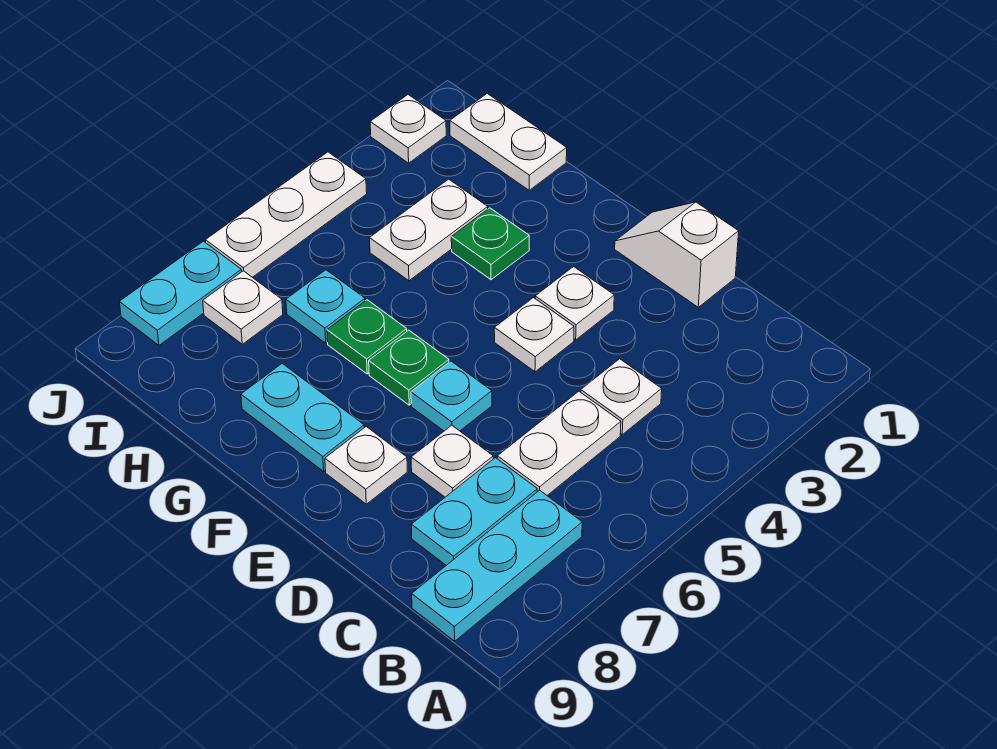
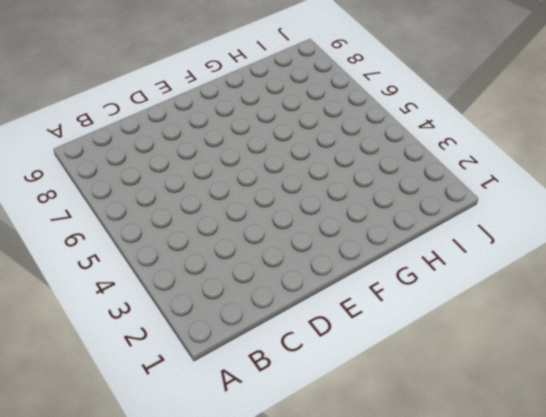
none -> cyan plate B7:B9 level 1
none -> white plate C4 level 1
none -> white plate C5:C6 level 1

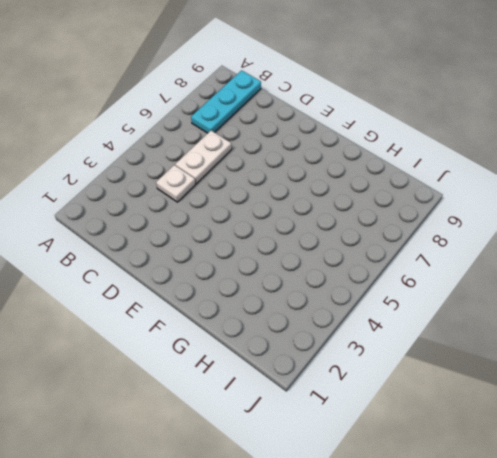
none -> cyan plate C7:C8 level 1
none -> white slope D1:E1 level 1 top D
none -> white plate D7 level 1

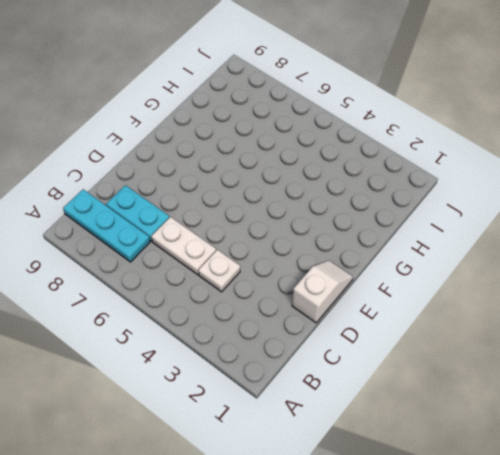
none -> white plate D7 level 1
none -> white plate E3 level 1
none -> white plate E4 level 1

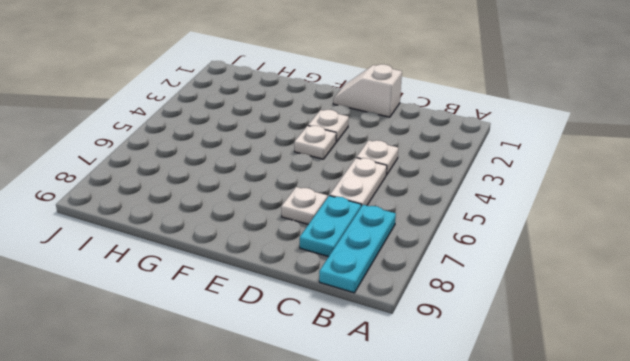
none -> cyan plate E6 level 1
none -> white plate E8 level 1
none -> green plate F6 level 1

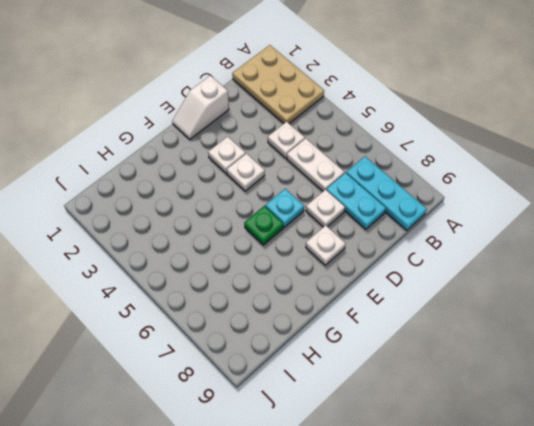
tan plate A1:B3 level 1 -> none
none -> cyan plate F8:G8 level 1
none -> green plate G3 level 1
none -> green plate G6 level 1

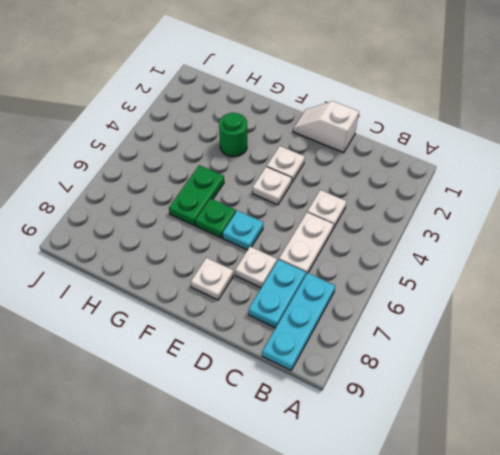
green round brick G3 level 1 -> green plate G3 level 1
green plate G5:G6 level 1 -> green plate G6 level 1
none -> cyan plate F8:G8 level 1
none -> white plate H1:I1 level 1
none -> white plate H3:H4 level 1

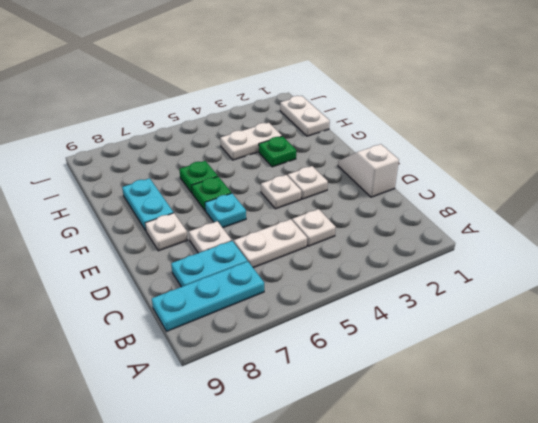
none -> cyan plate H6 level 1
none -> white plate I7 level 1
none -> white plate J2 level 1

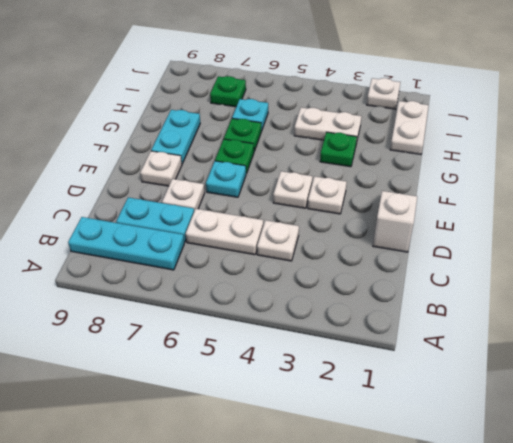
green plate I7 level 1 -> white plate I7 level 1
none -> white plate J4:J6 level 1
none -> cyan plate J7:J8 level 1

